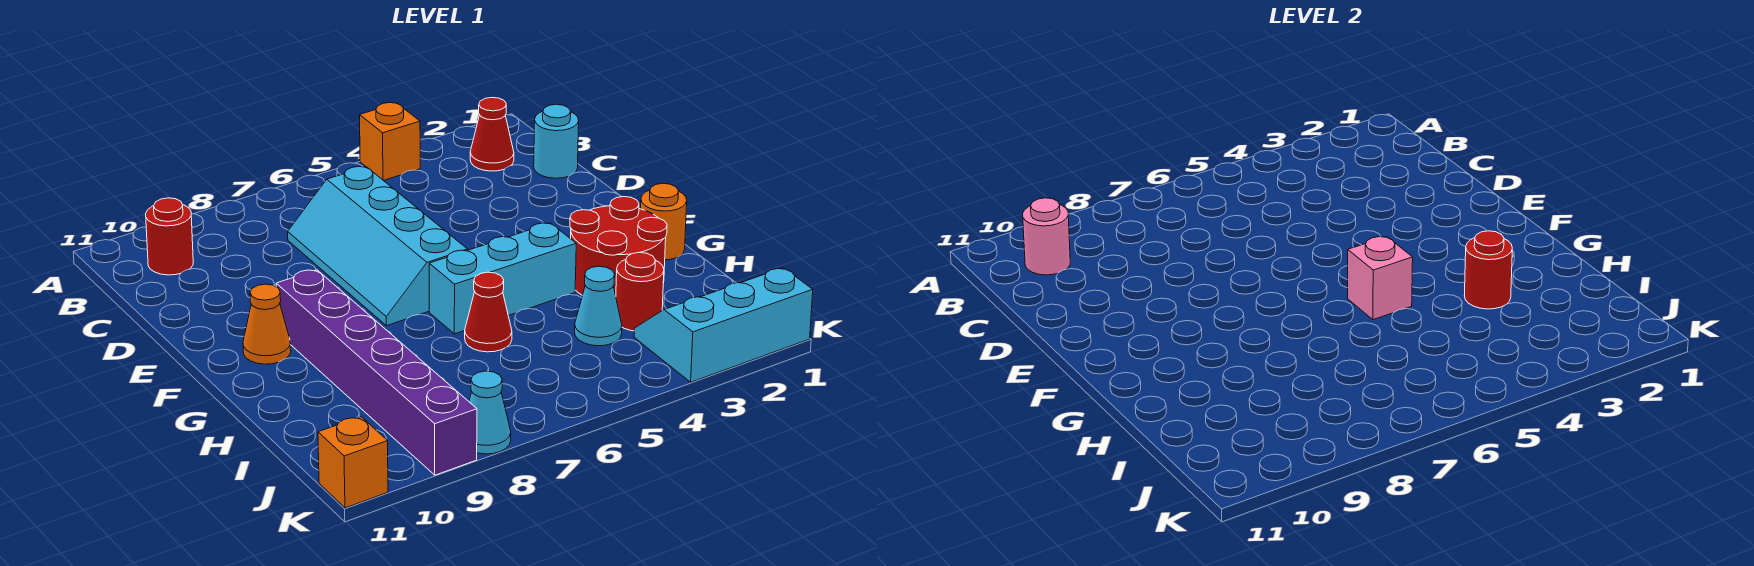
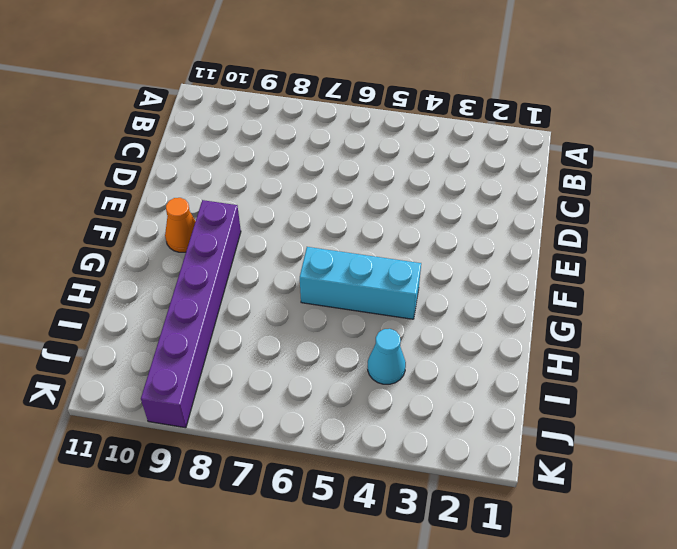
none -> orange brick A4 level 1
none -> red cone B2 level 1
none -> red round brick B10 level 1

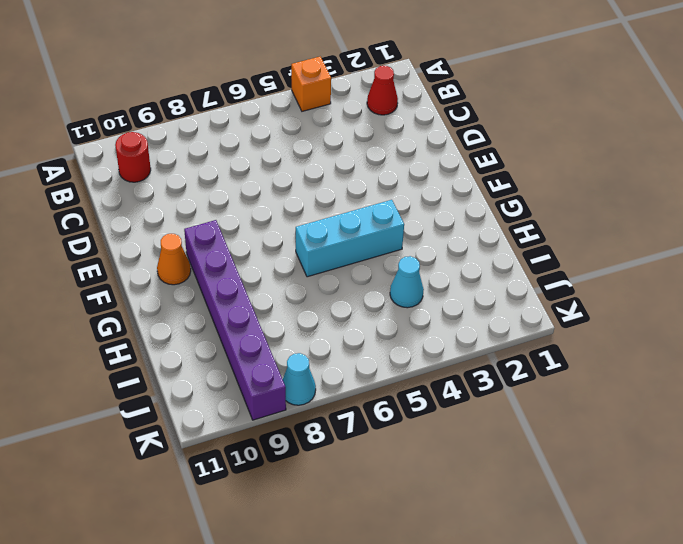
none -> cyan round brick C1 level 1
none -> cyan slope C6:F7 level 1 top 6
none -> orange round brick G1 level 1

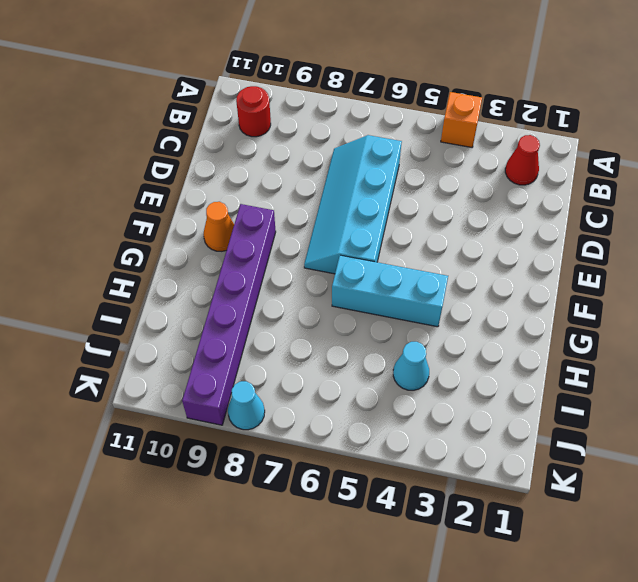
none -> cyan round brick C1 level 1
none -> orange round brick G1 level 1
none -> red round brick G2:H3 level 1

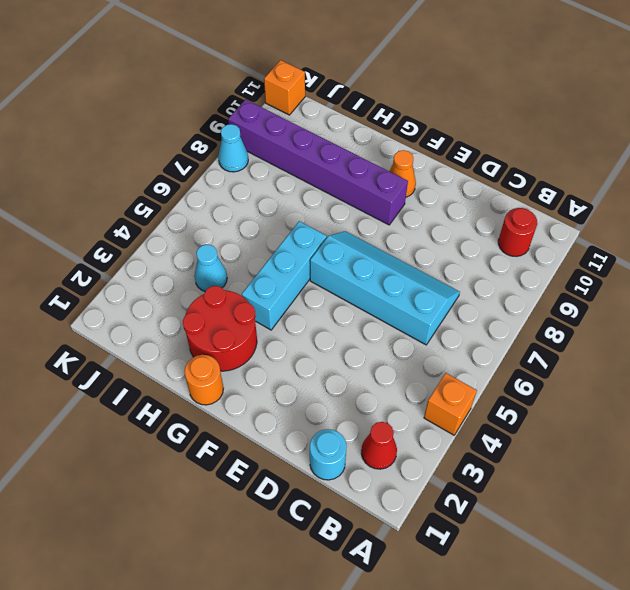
none -> red cone H6 level 1
none -> red round brick I3 level 1
none -> cyan slope J1:K3 level 1 top K

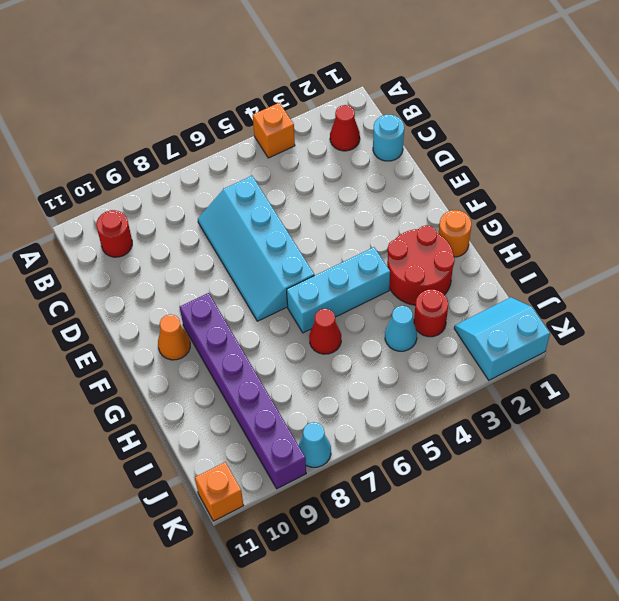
cyan slope J1:K2 level 1 top K -> cyan slope J1:K3 level 1 top K
none -> pink round brick B10 level 2
none -> pink brick G5 level 2
none -> red round brick H3 level 2

